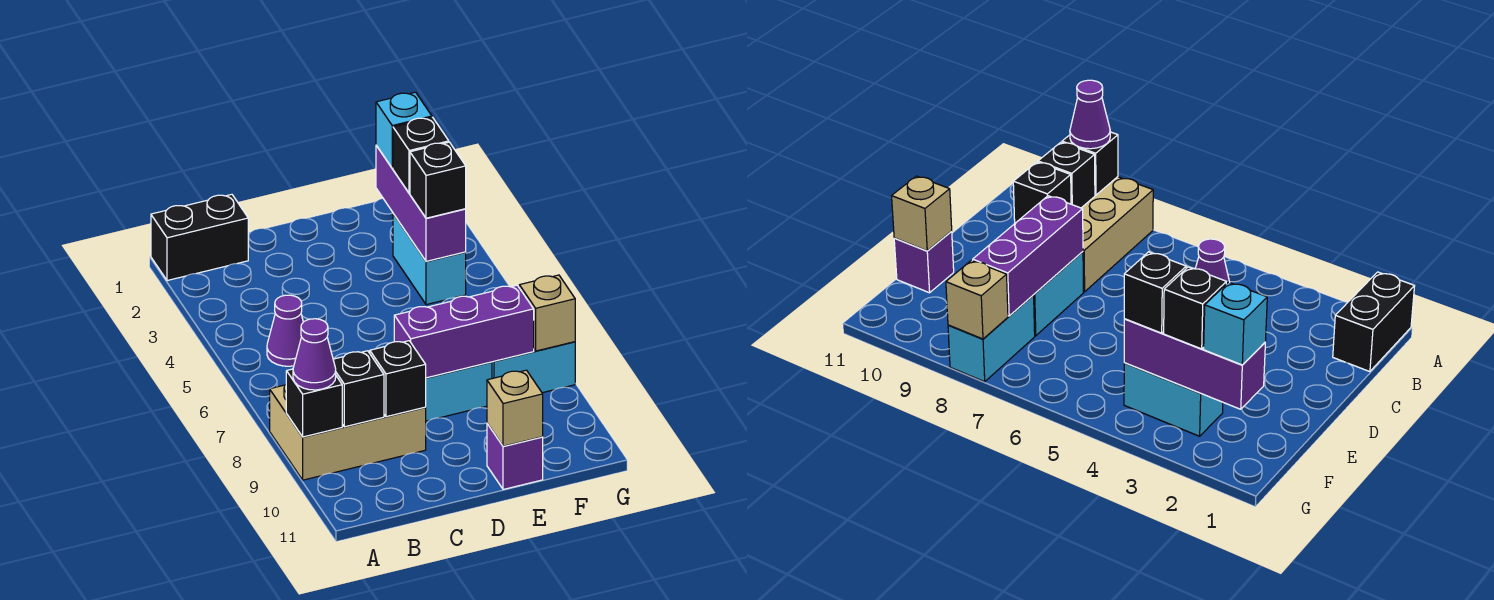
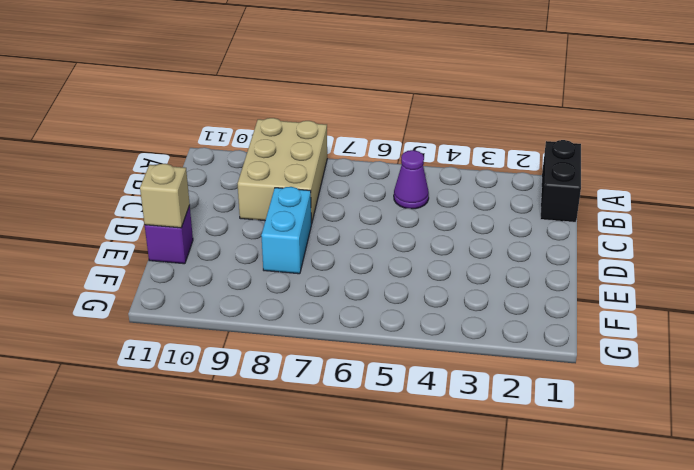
none -> cyan brick F3:F4 level 1
none -> cyan brick F8:G8 level 1
none -> black brick A9 level 2

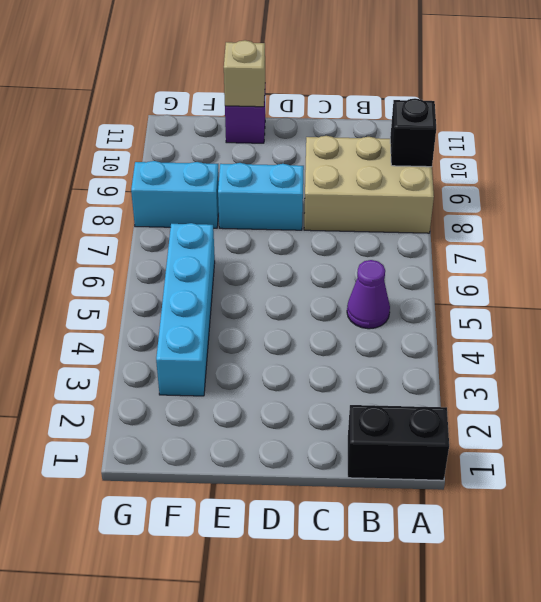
cyan brick F3:F6 level 1 -> cyan brick F3:F4 level 1
none -> black brick B9 level 2
none -> black brick C9 level 2
none -> purple brick D8:F8 level 2

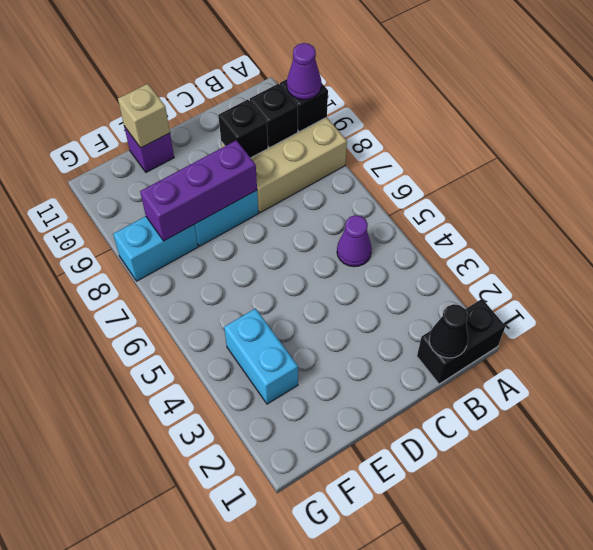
black cone B1 level 2 -> none
none -> purple brick F2:F4 level 2
none -> tan brick G8 level 2
none -> cyan brick F2 level 3

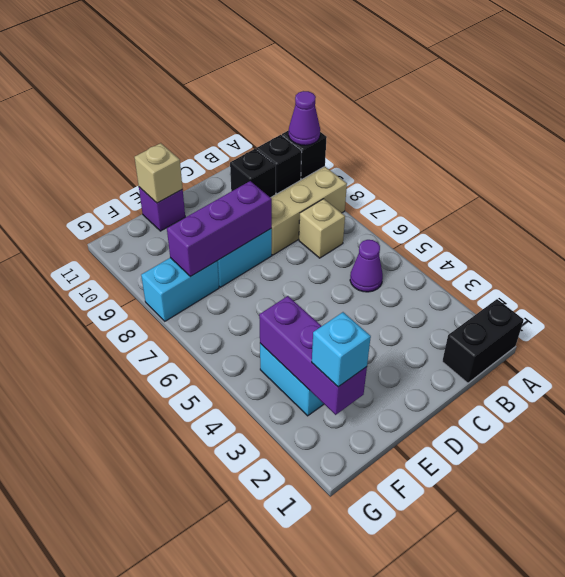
tan brick B7 level 1 -> tan brick G8 level 2
none -> black brick F3 level 3
none -> black brick F4 level 3

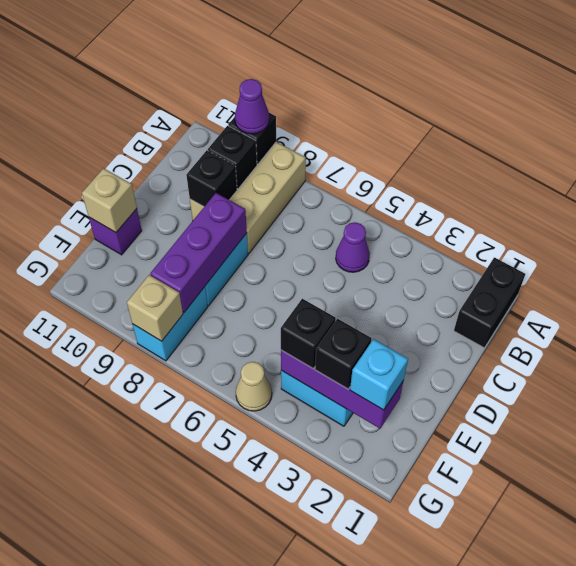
tan cone G5 level 1 -> none

